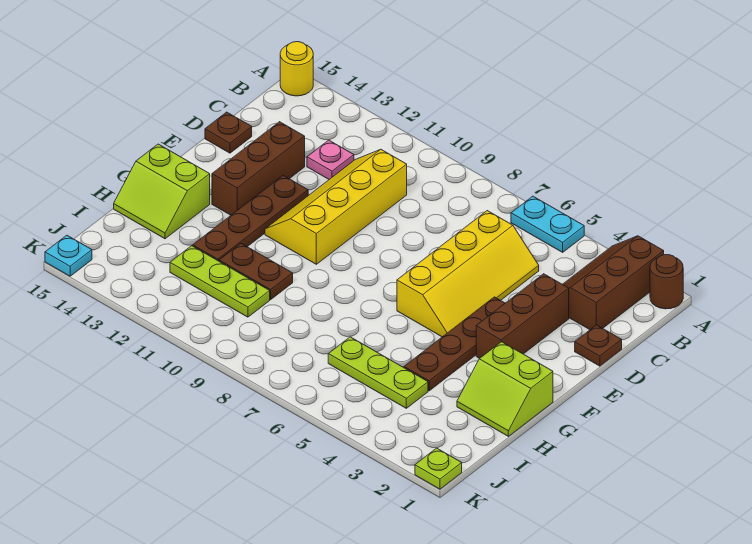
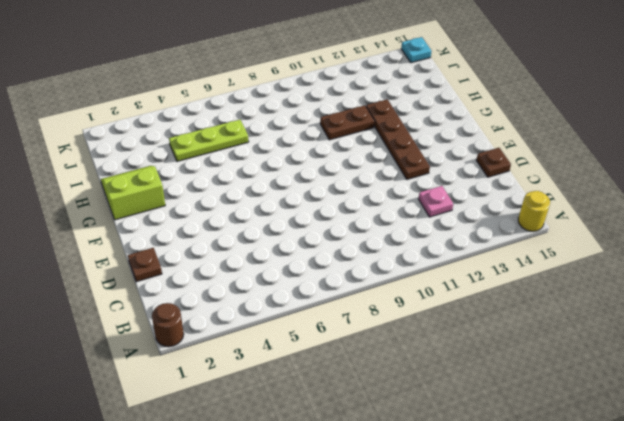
none -> brown slope A2:C3 level 1 top 2
none -> cyan plate A5:A6 level 1
none -> yellow slope C5:F6 level 1 top 6

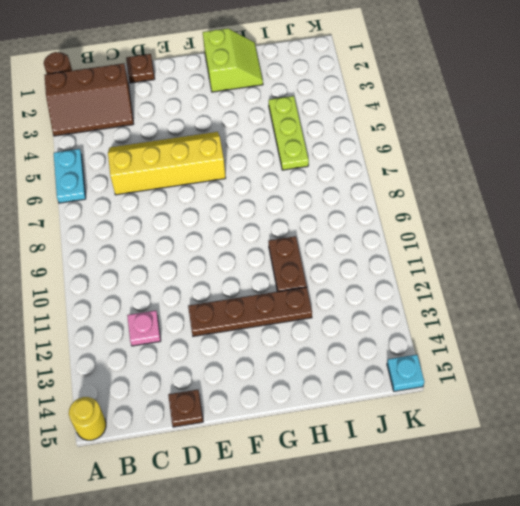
none -> yellow slope C10:F11 level 1 top 10
none -> brown brick D3:F3 level 1
none -> brown brick D13:F13 level 1

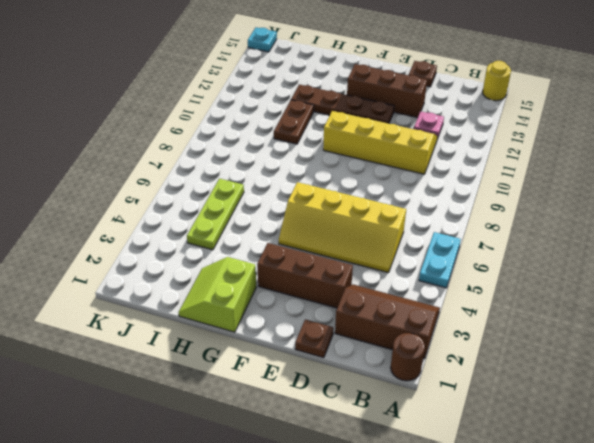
none -> brown plate E4:H4 level 1
none -> lime slope G14:H15 level 1 top G
none -> lime plate I10:I12 level 1

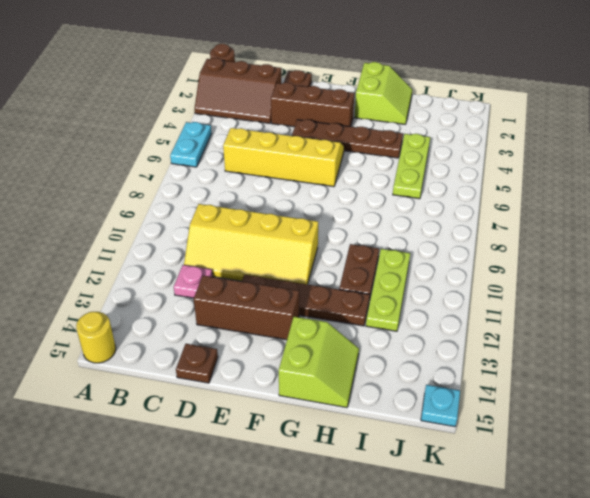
none -> lime plate K1 level 1

